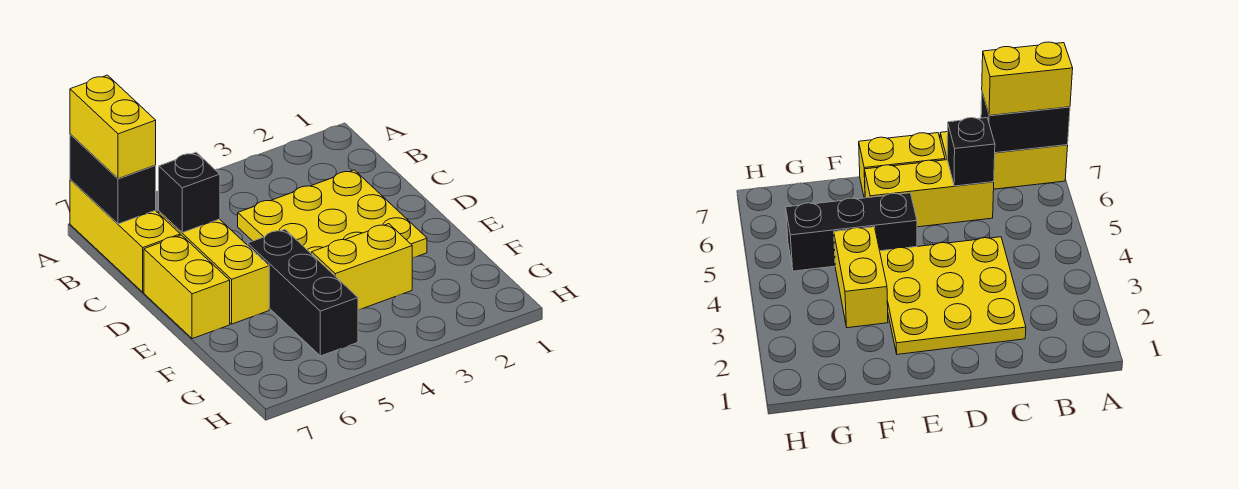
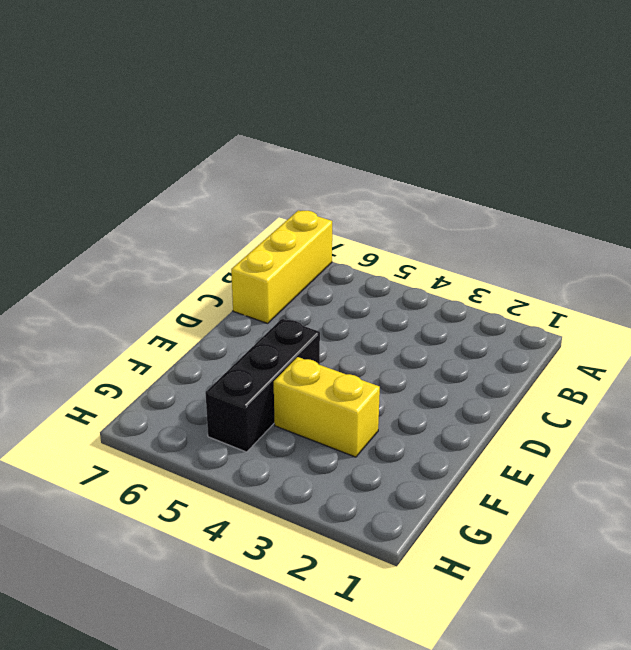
none -> yellow plate C2:E4 level 1
none -> yellow brick C6:E6 level 1

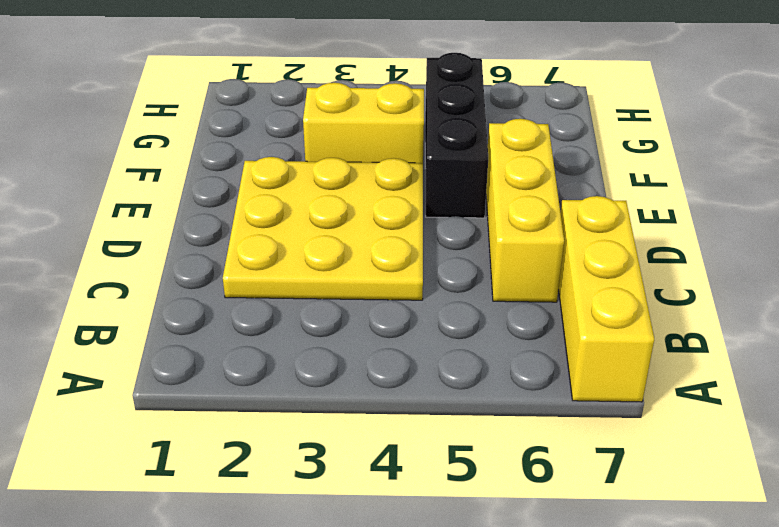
none -> yellow brick D7:E7 level 1
none -> black brick A7:B7 level 2

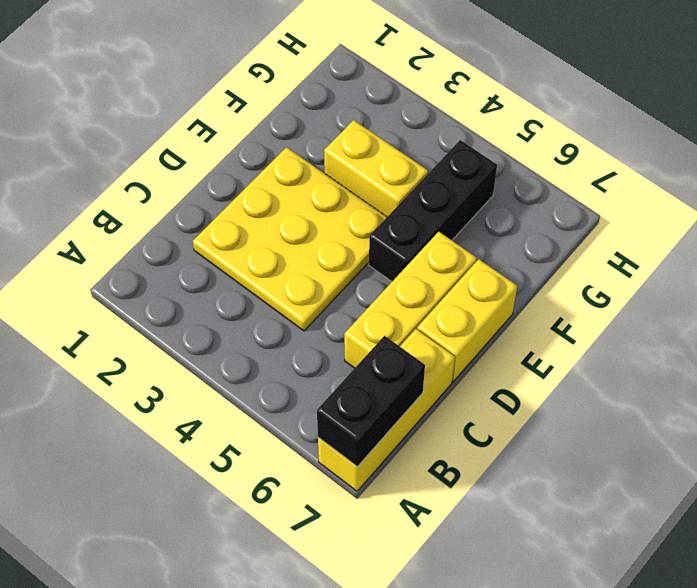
none -> black brick C6 level 2
none -> yellow brick A7:B7 level 3

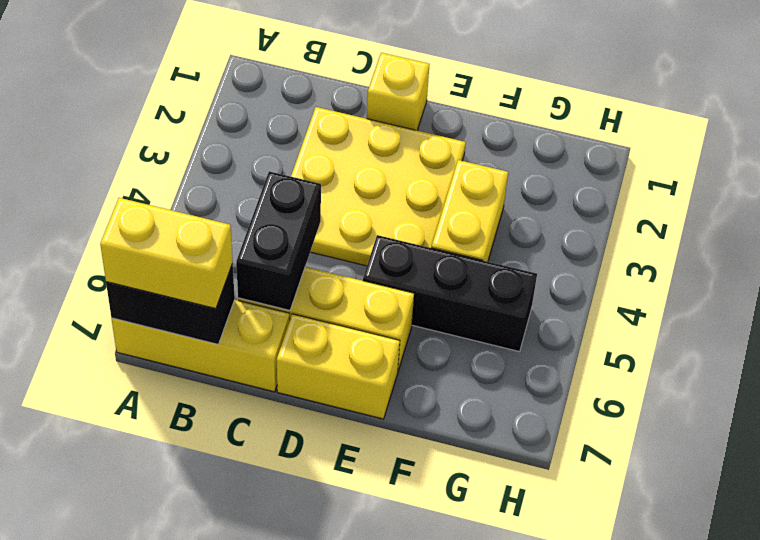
black brick C5:C6 level 2 -> black brick C6 level 2
yellow brick D1 level 1 -> none

